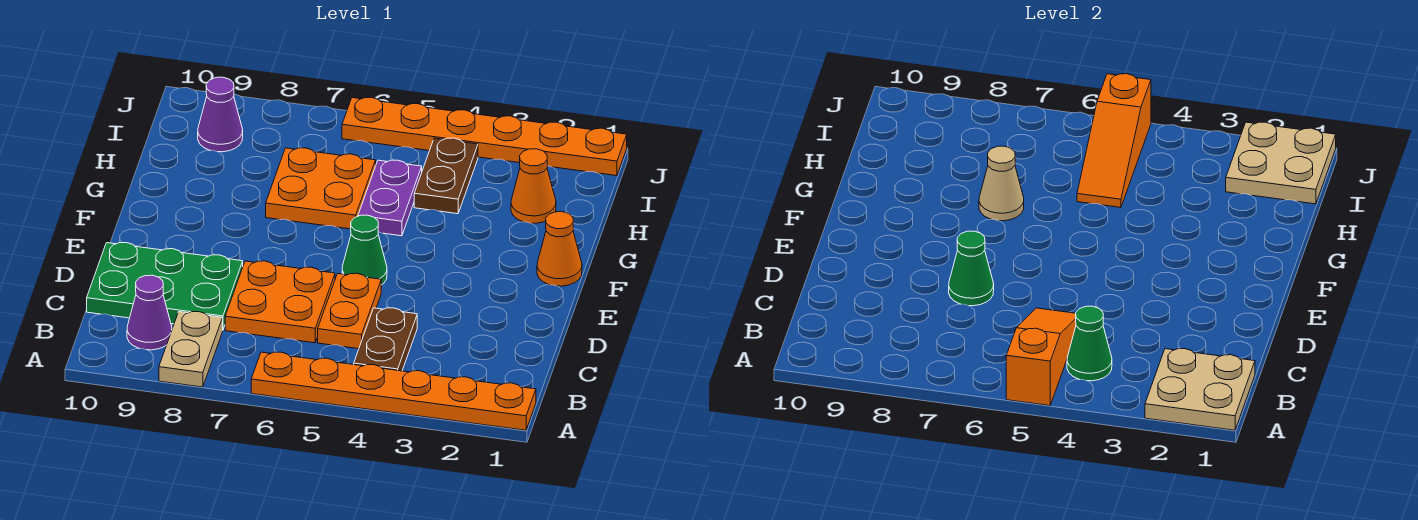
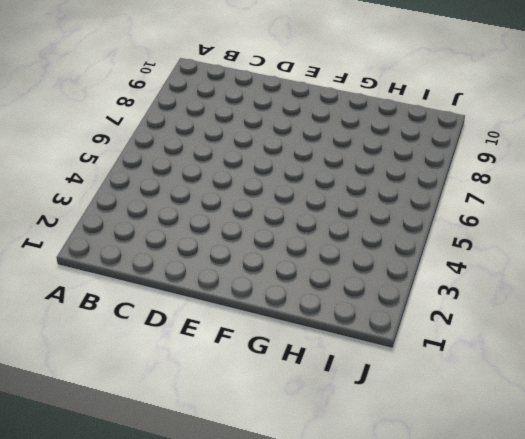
none -> orange plate A1:A6 level 1
none -> tan plate A8:B8 level 1
none -> brown plate B4:C4 level 1

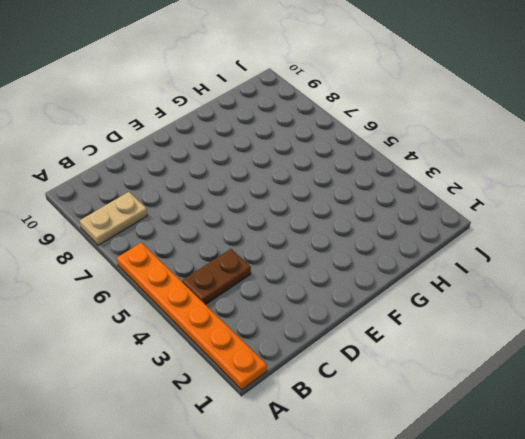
none -> purple cone B9 level 1
none -> orange plate C5:D5 level 1
none -> orange plate C6:D7 level 1

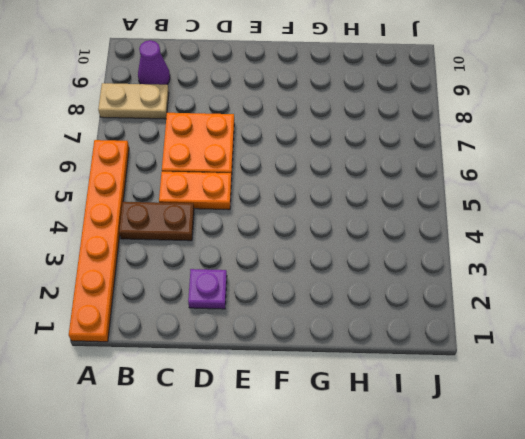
purple plate D2 level 1 -> none
none -> green plate C8:D10 level 1
none -> green cone E5 level 1
none -> orange cone F1 level 1

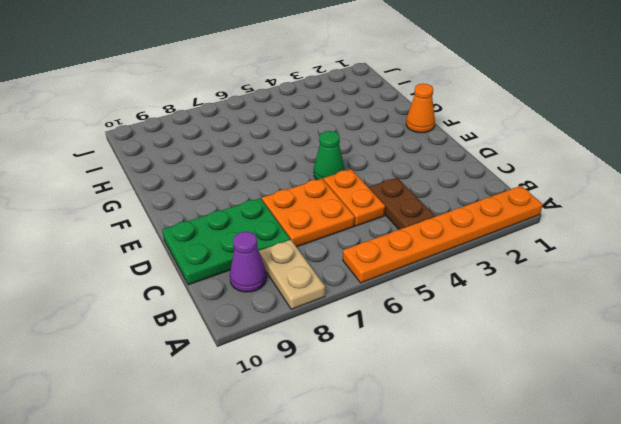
none -> purple plate G5:H5 level 1
none -> orange plate G6:H7 level 1
none -> orange cone H2 level 1

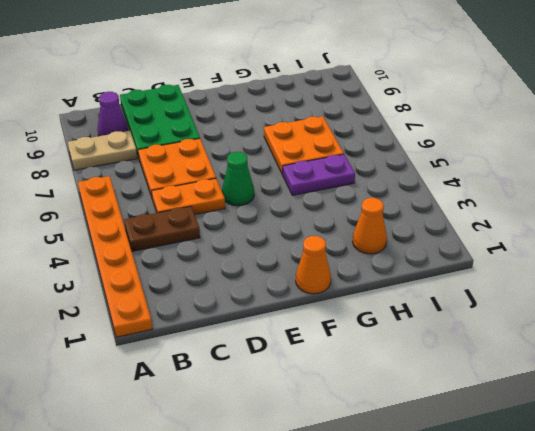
none -> brown plate H4:I4 level 1
none -> purple cone I9 level 1
none -> orange plate J1:J6 level 1

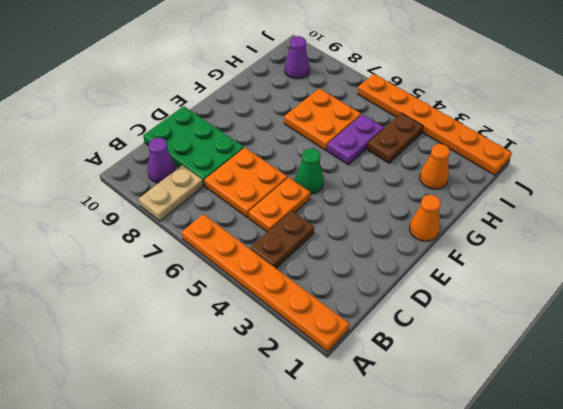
none -> tan plate A1:B2 level 2
none -> orange slope A5:C5 level 2 top A
none -> green cone B4 level 2

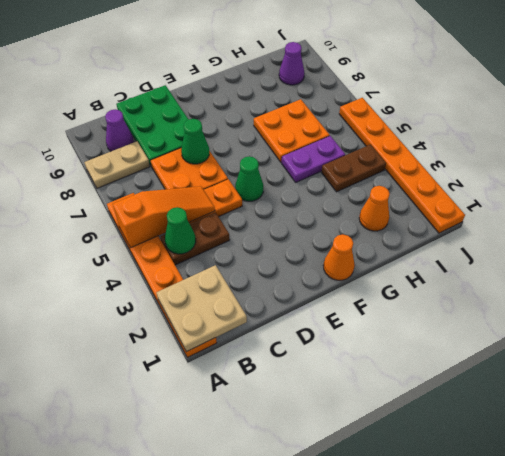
none -> tan cone G7 level 2
none -> orange slope H5:J5 level 2 top J
none -> tan plate I1:J2 level 2

